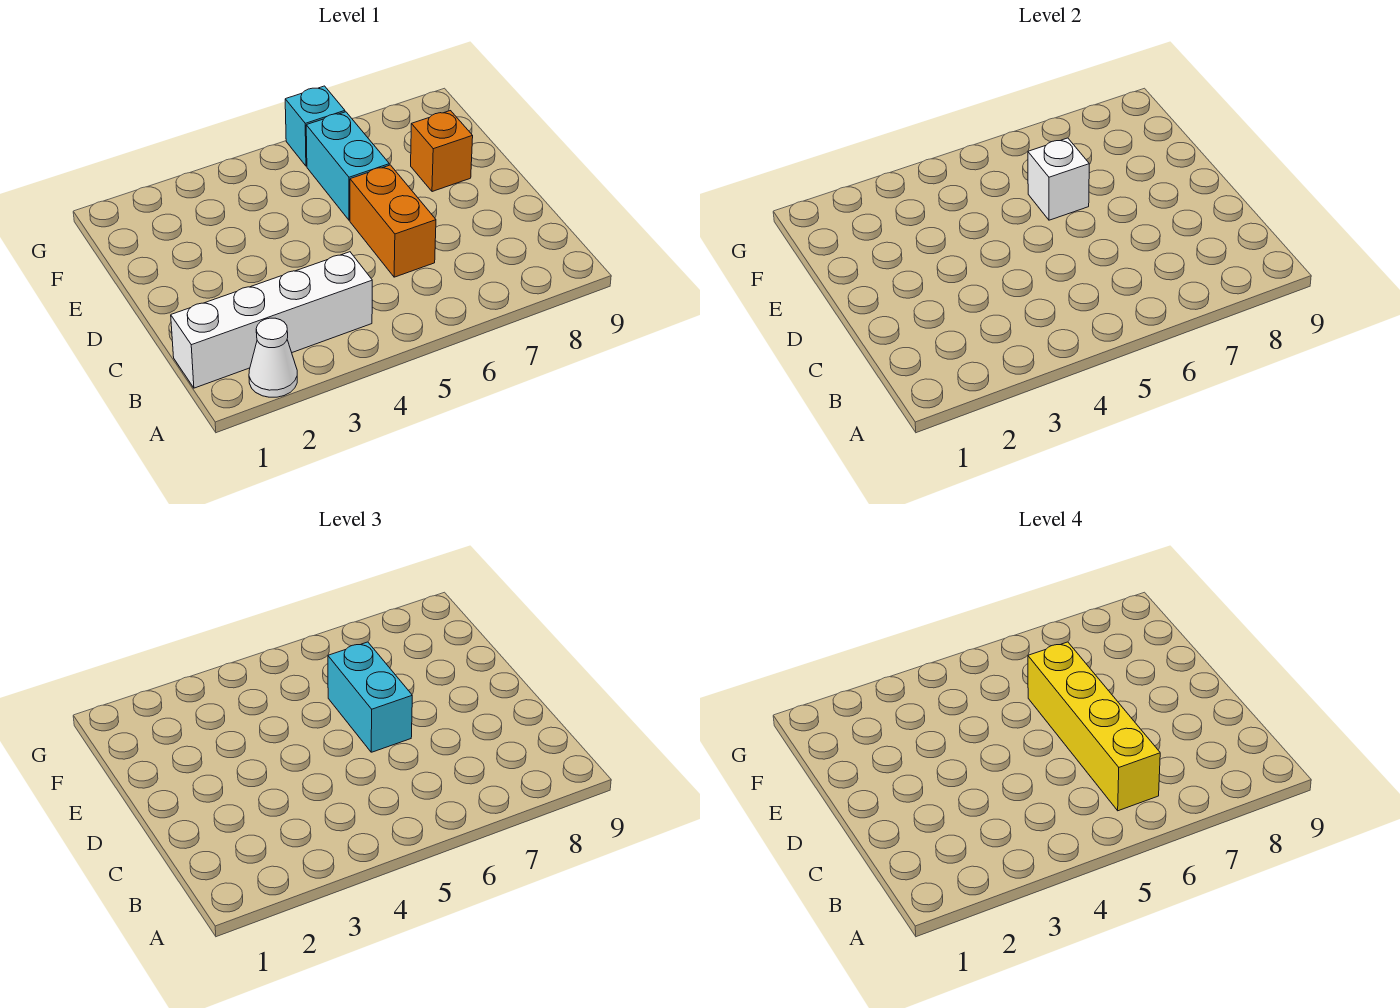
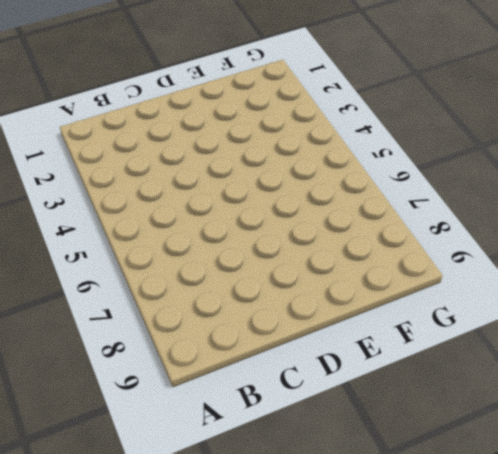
none -> white cone A2 level 1
none -> white brick B1:B4 level 1

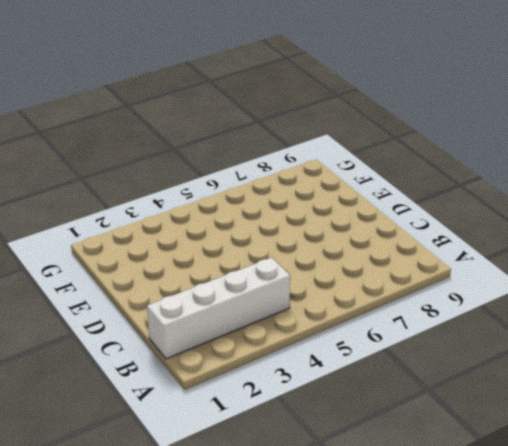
none -> white cone A2 level 1
none -> orange brick C6:D6 level 1

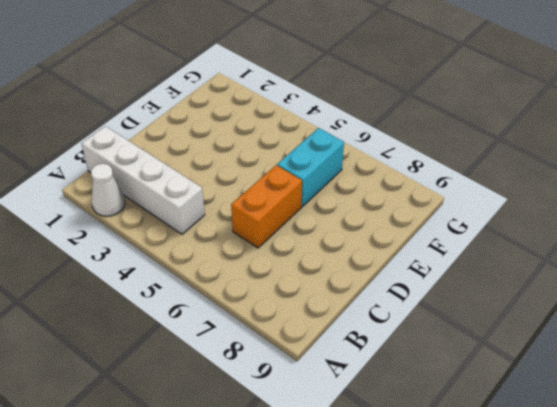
none -> orange brick E8 level 1
none -> cyan brick G6 level 1

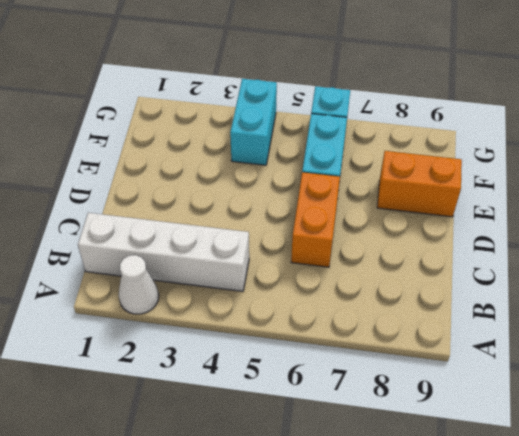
orange brick E8:E9 level 1 -> orange brick E8 level 1
cyan brick F4:G4 level 1 -> cyan brick D6:E6 level 3
none -> white brick E6 level 2
none -> yellow brick B6:E6 level 4

